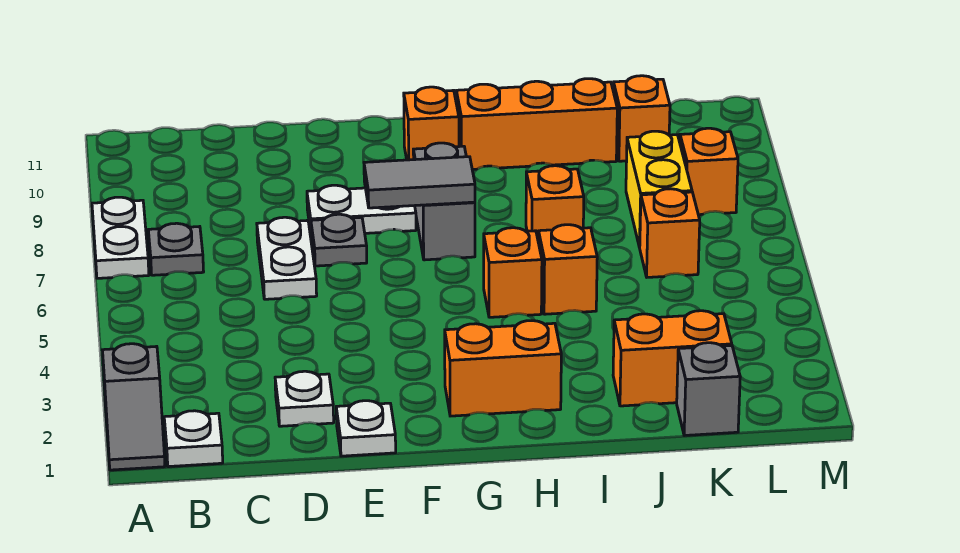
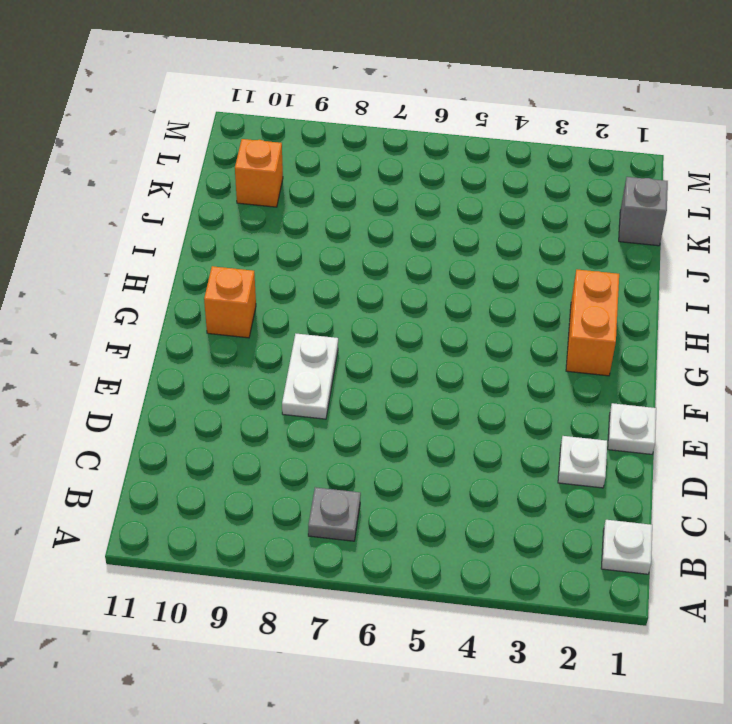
none -> grey slope A1:A2 level 1 top 2
none -> white plate A7:A8 level 1
none -> white plate D6:D7 level 1

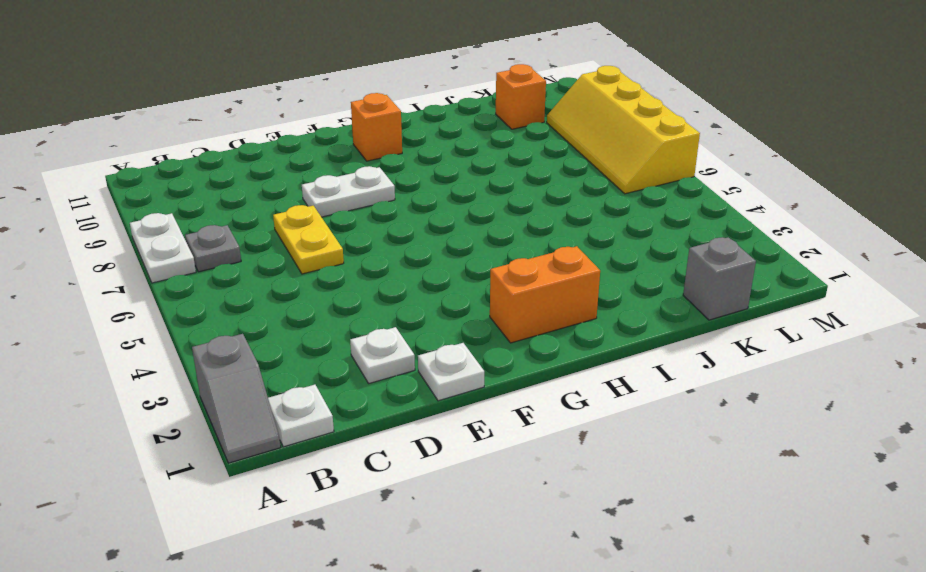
yellow plate D6:D7 level 1 -> white plate D6:D7 level 1
yellow slope L6:M9 level 1 top M -> orange brick L8 level 1
none -> grey plate E7 level 1
none -> grey brick G7:G8 level 1
none -> orange brick H5 level 1

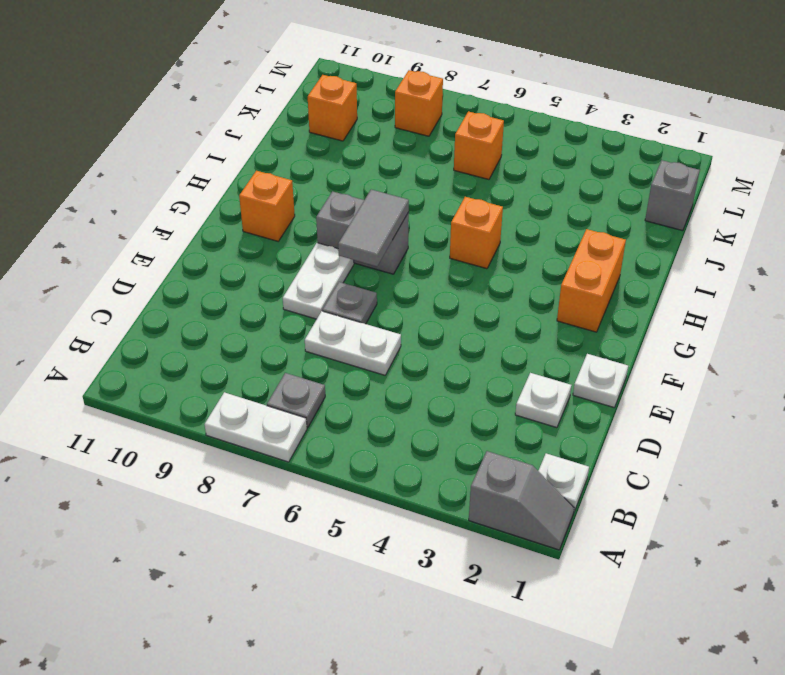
none -> orange brick H10:J10 level 1
none -> orange brick I5 level 1
none -> orange brick I7 level 1

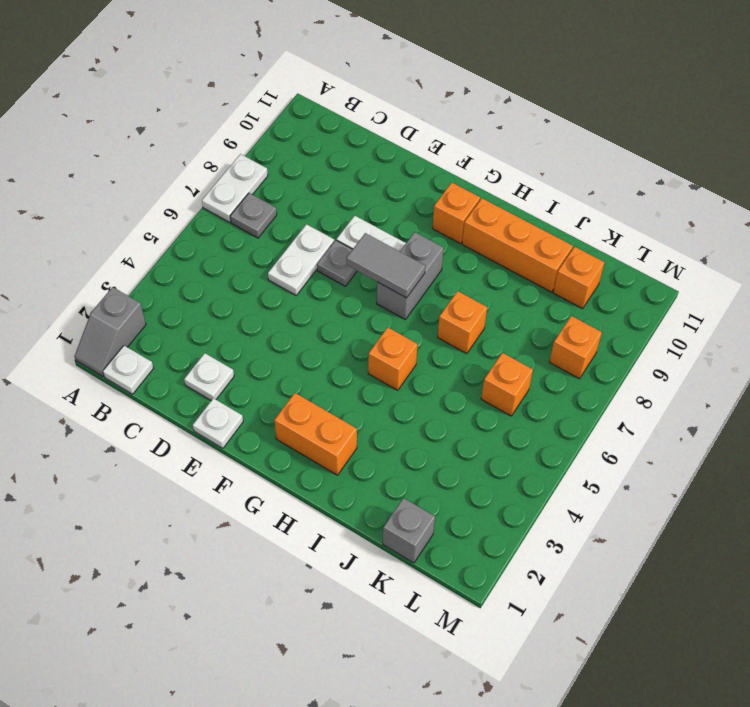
none -> orange brick I5 level 1
none -> orange brick J2:K2 level 1
none -> yellow brick K7:K8 level 1

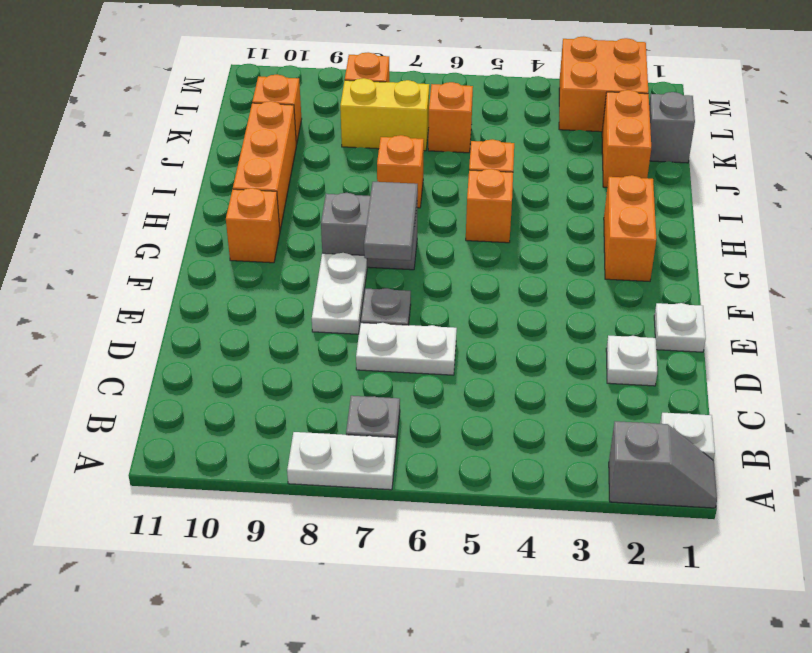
orange brick L2:M3 level 1 -> none

